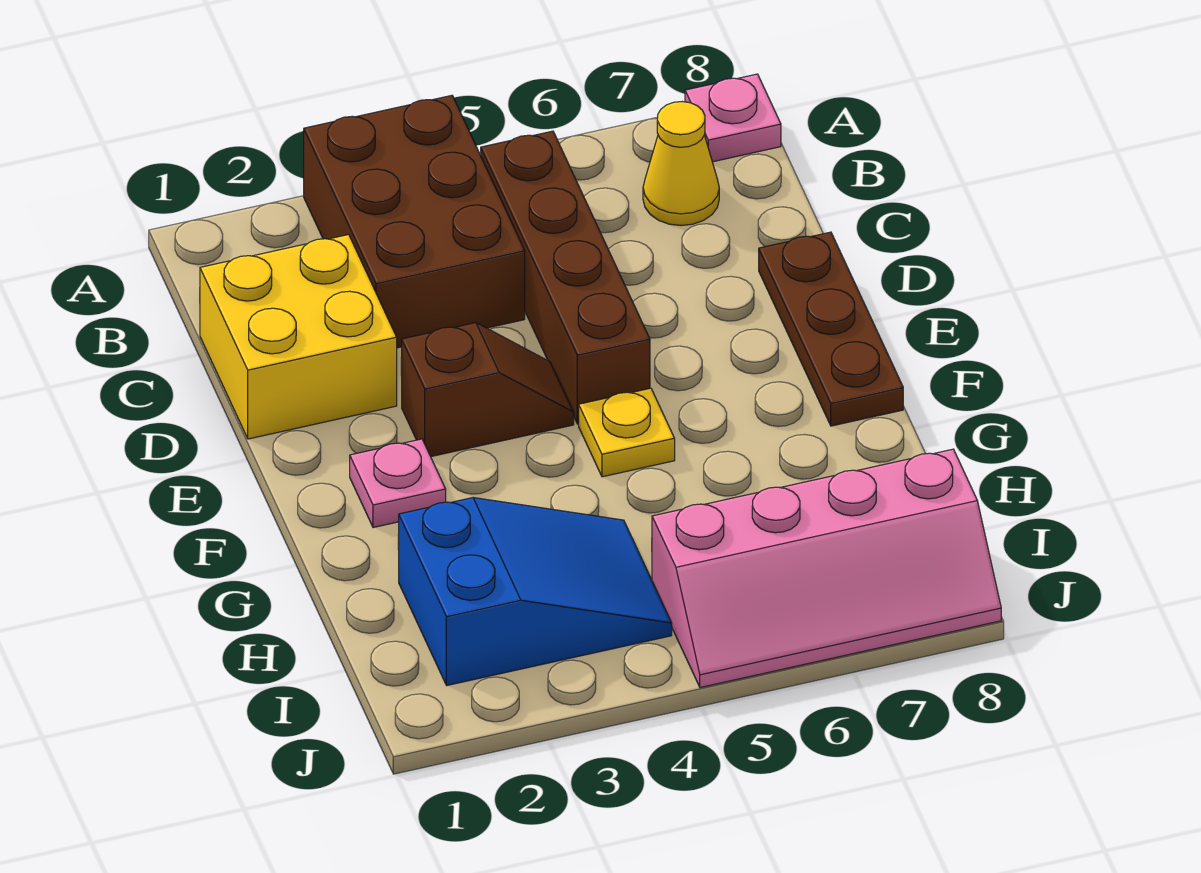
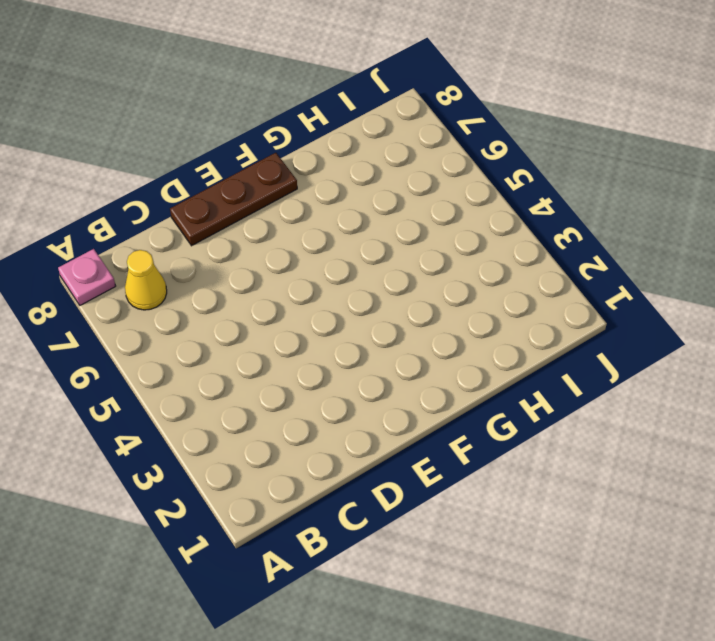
none -> brown brick A3:C4 level 1
none -> brown brick B5:E5 level 1

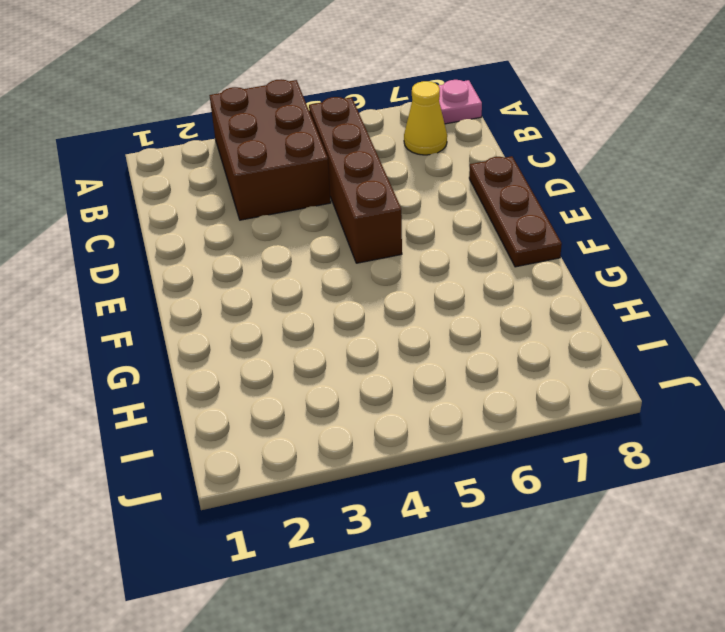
none -> yellow brick C1:D2 level 1
none -> brown slope E3:E4 level 1 top 3

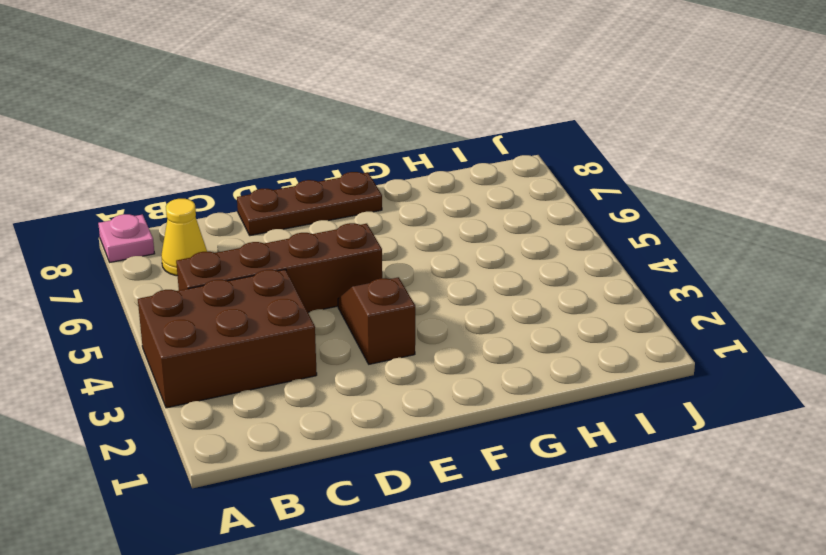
none -> yellow brick C1:D2 level 1
none -> pink plate F2 level 1

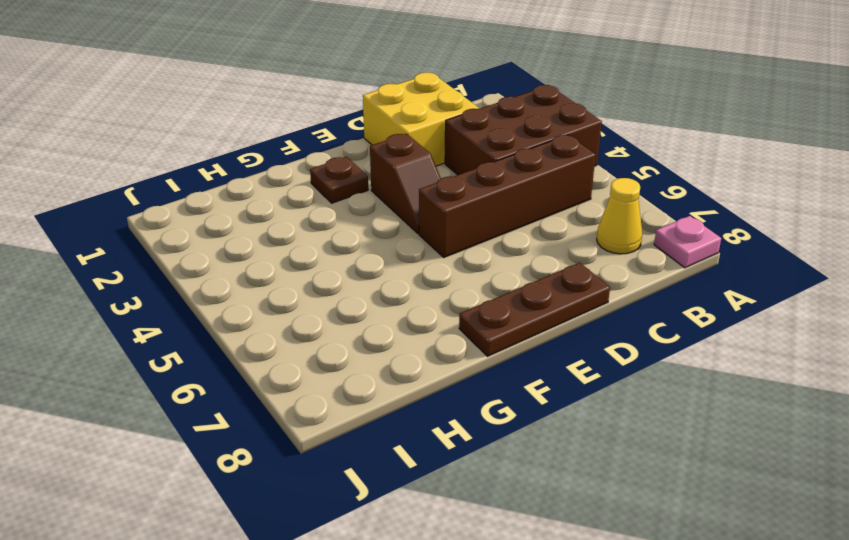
brown plate F2 level 1 -> pink plate F2 level 1
none -> yellow plate F5 level 1
none -> blue slope H2:I4 level 1 top 2

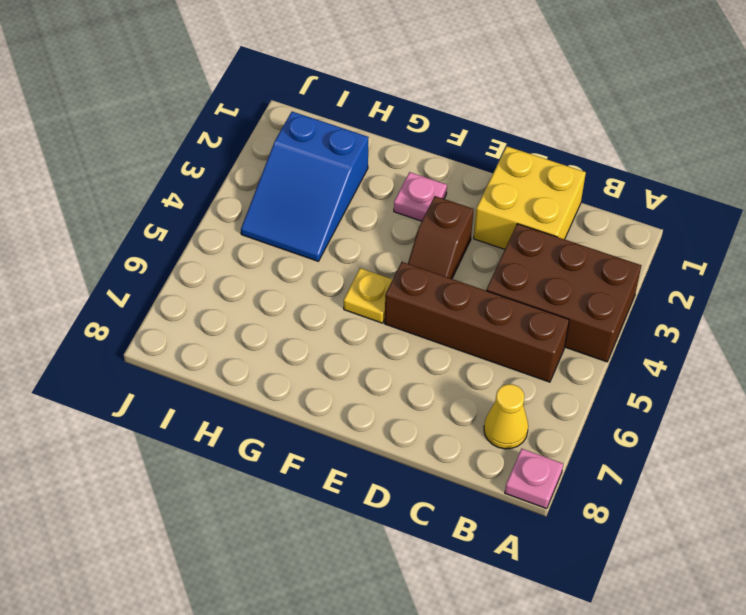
none -> brown plate D8:F8 level 1
none -> pink slope I5:J8 level 1 top I

